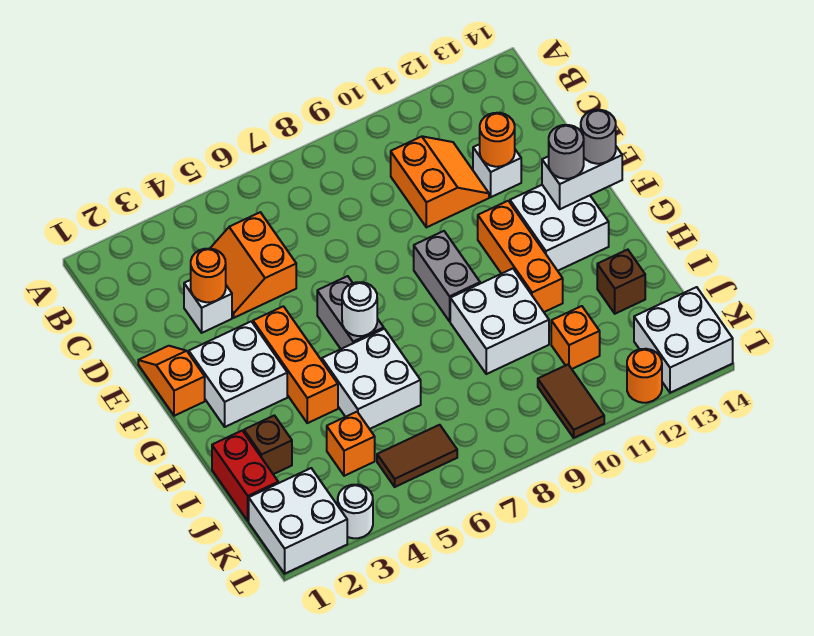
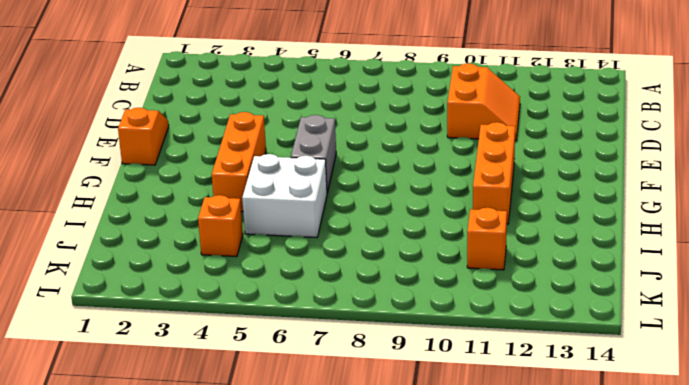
none -> orange slope C4:D5 level 1 top 5
none -> white brick D3 level 1
none -> white brick D12 level 1
none -> white brick F2:G3 level 1

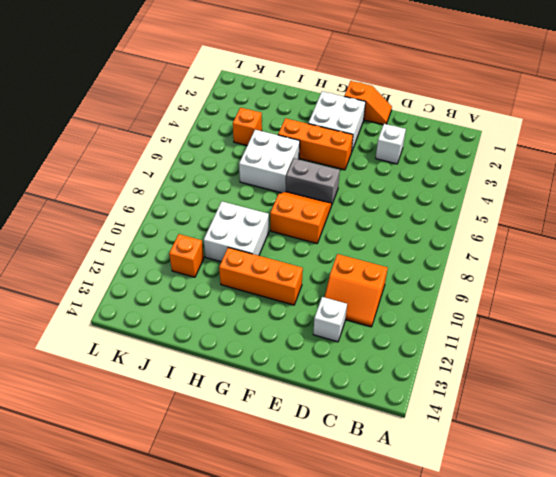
orange slope F7:G8 level 1 top 8 -> orange slope C4:D5 level 1 top 5
none -> grey brick F9:G9 level 1
none -> white brick F12:G13 level 1
none -> red brick I1:J1 level 1
none -> brown brick I2 level 1

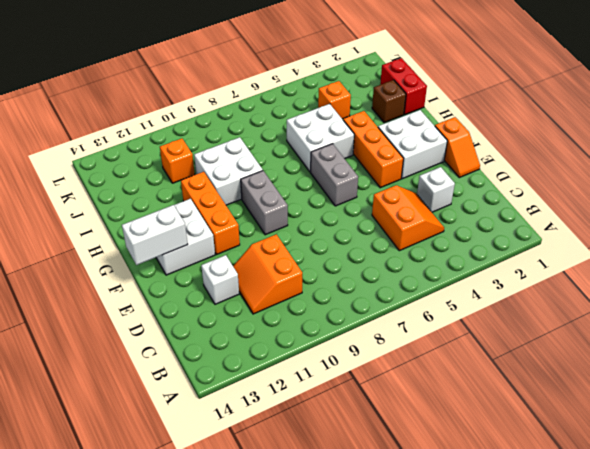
none -> brown brick I13 level 1
none -> white brick K1:L2 level 1
none -> brown tile K5:K6 level 1
none -> brown tile K10:L10 level 1

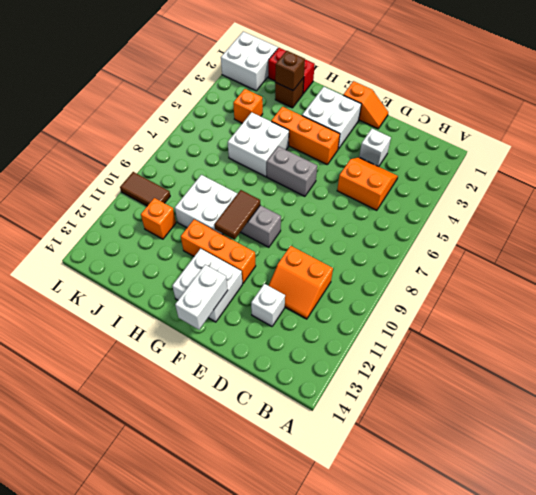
brown tile G9:G10 level 2 -> brown tile K5:K6 level 1
brown brick I2 level 2 -> brown brick I13 level 1
none -> white brick K13:L14 level 1
none -> white round brick L3 level 1
none -> orange round brick L12 level 1
none -> orange round brick D3 level 2

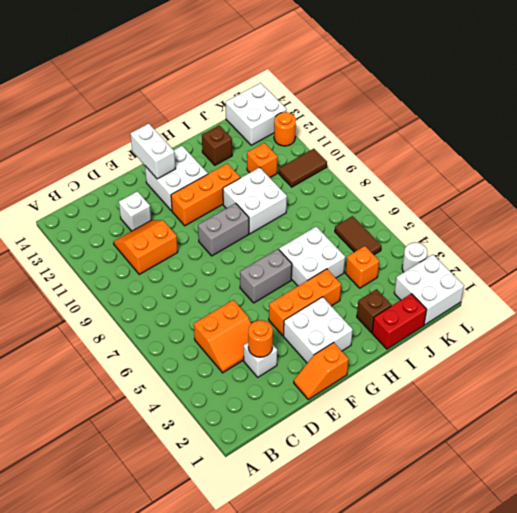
none -> orange round brick D12 level 2
none -> white round brick G6 level 2
none -> grey round brick F13 level 3
none -> grey round brick F14 level 3

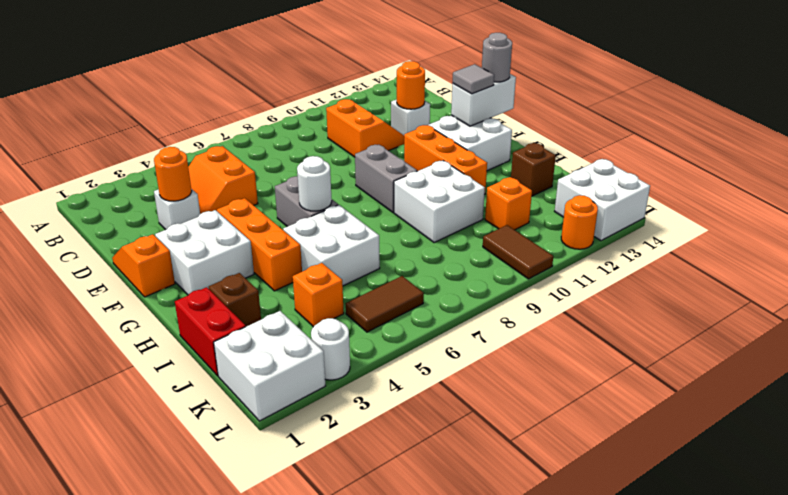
grey tile F13 level 3 -> grey round brick F13 level 3

